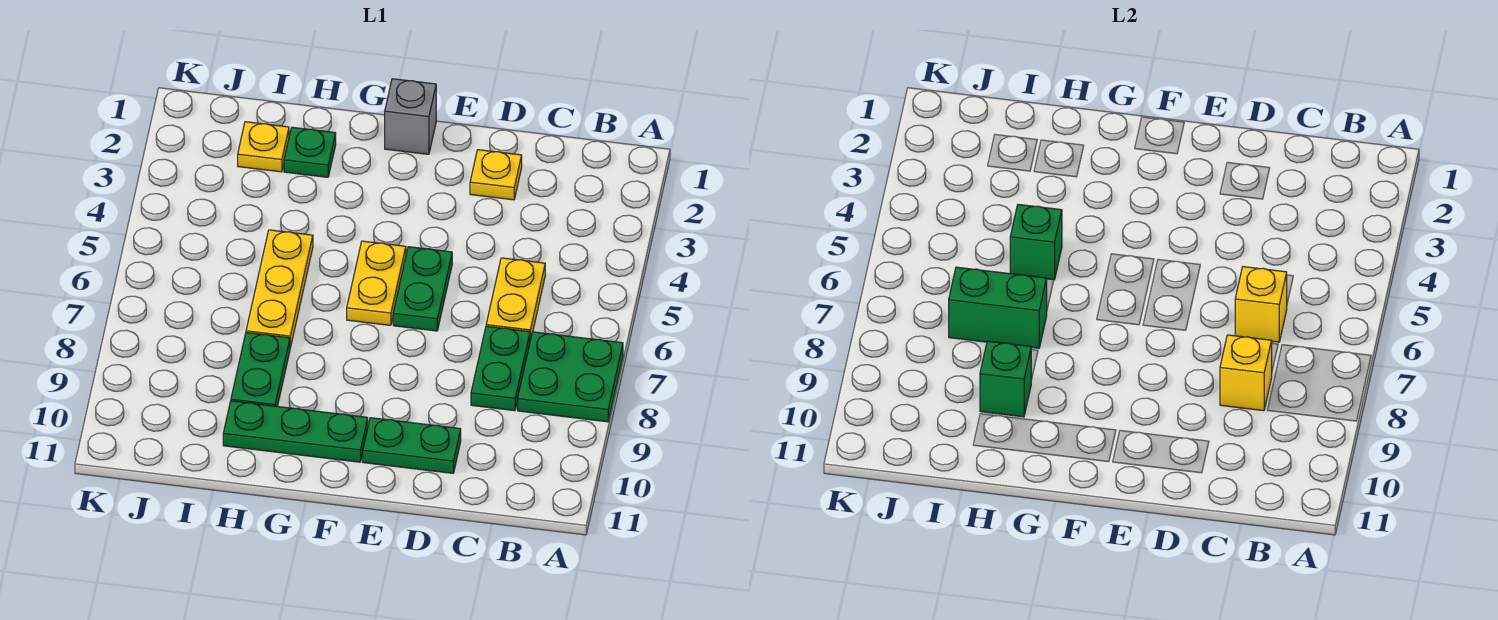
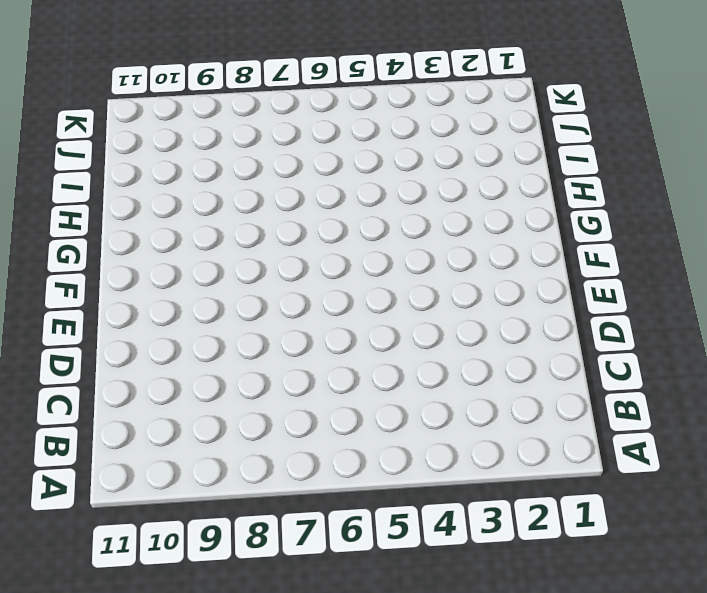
none -> green plate A7:B8 level 1
none -> yellow plate C5:C6 level 1
none -> green plate C7:C8 level 1

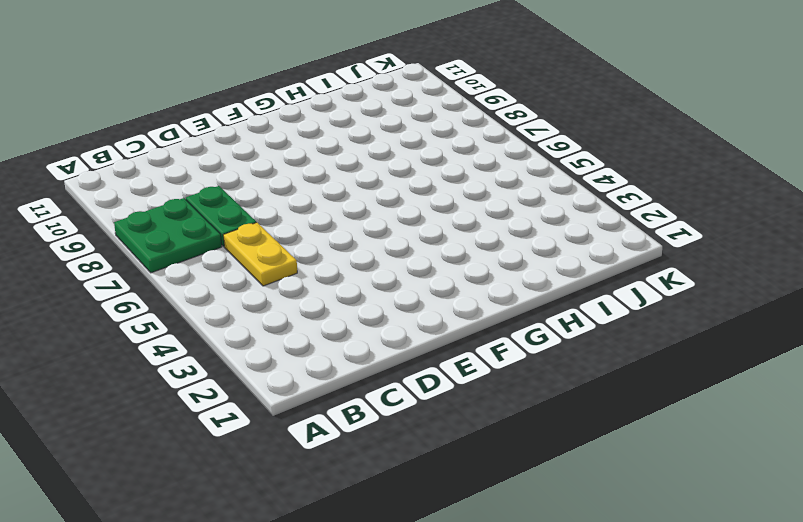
none -> yellow plate D2 level 1
none -> green plate D10:E10 level 1
none -> green plate E5:E6 level 1

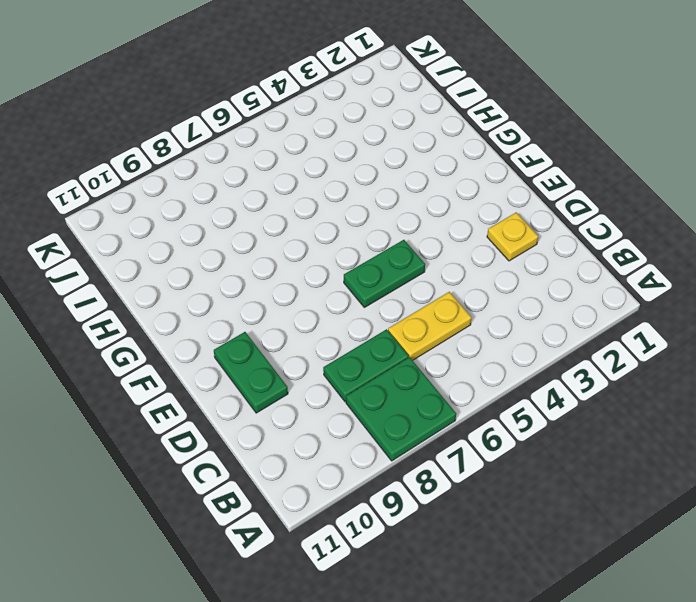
none -> grey brick F1 level 1
none -> yellow plate F5:F6 level 1
none -> green plate F10:H10 level 1

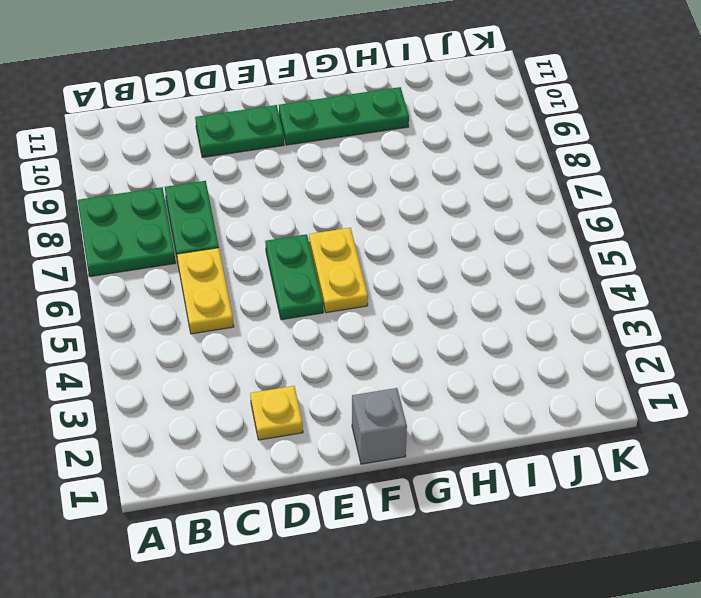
none -> green plate H2 level 1
none -> yellow plate H5:H7 level 1
none -> green plate H8:H9 level 1

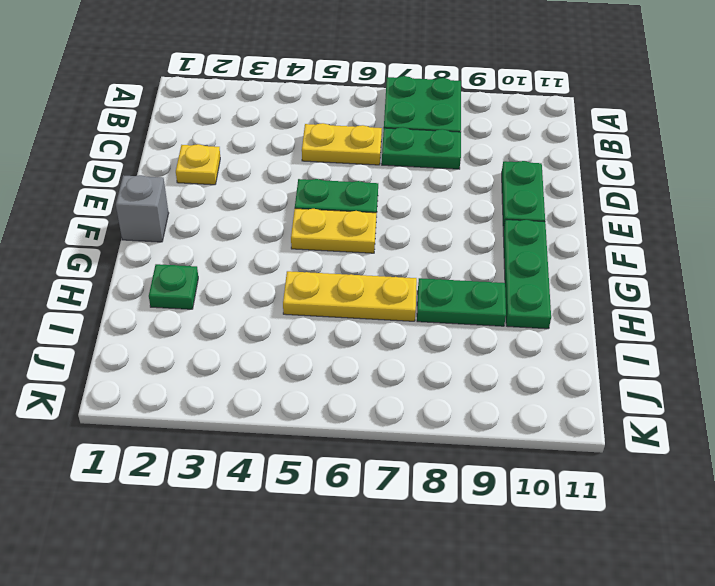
none -> yellow plate I2 level 1
none -> yellow brick C6 level 2
none -> yellow brick C8 level 2

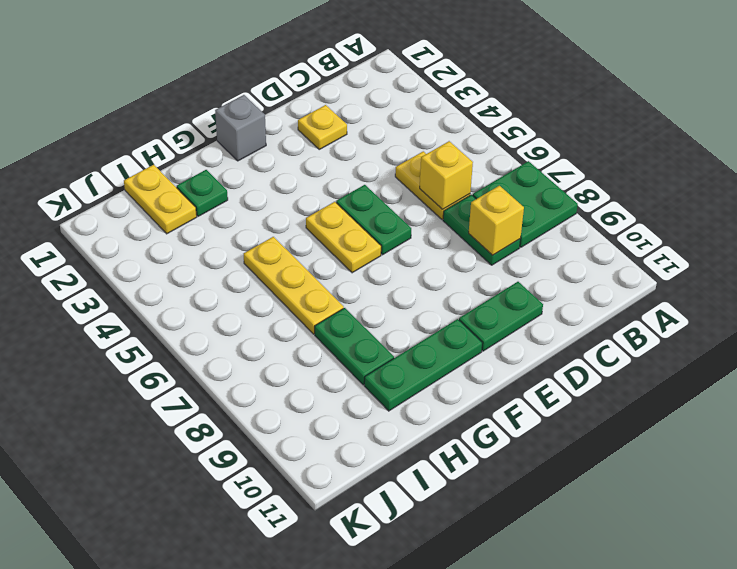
yellow plate I1:I2 level 1 -> yellow plate I2 level 1
none -> green brick H5 level 2
none -> green brick H7:I7 level 2
none -> green brick H9 level 2

